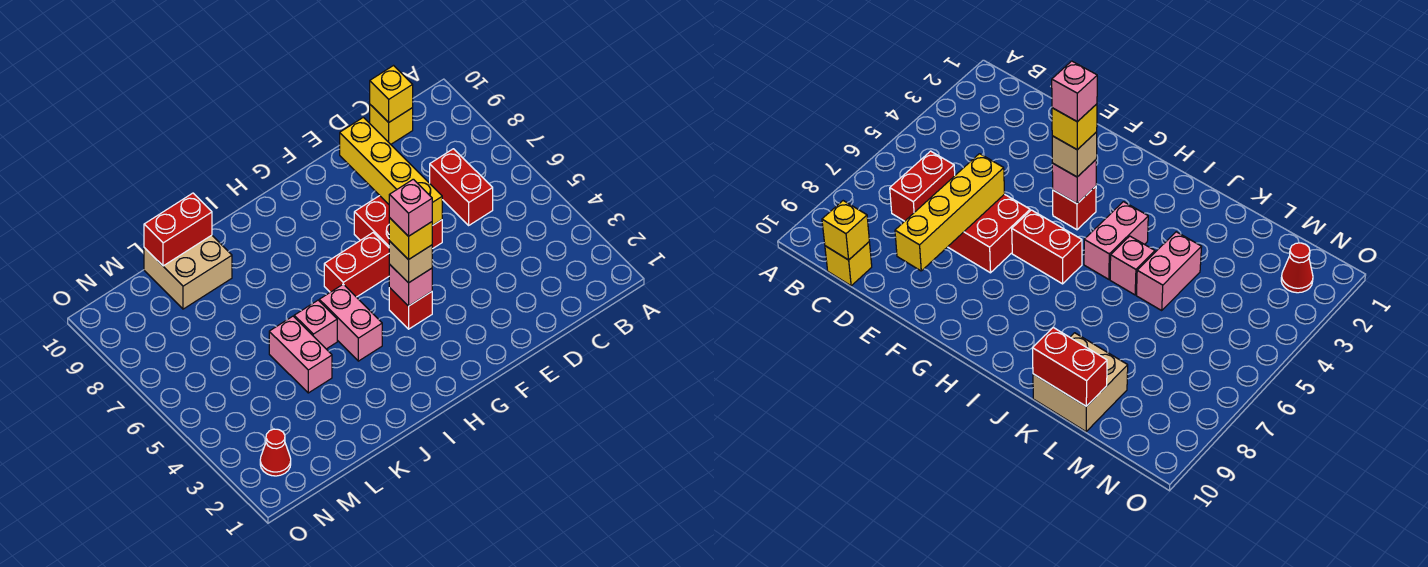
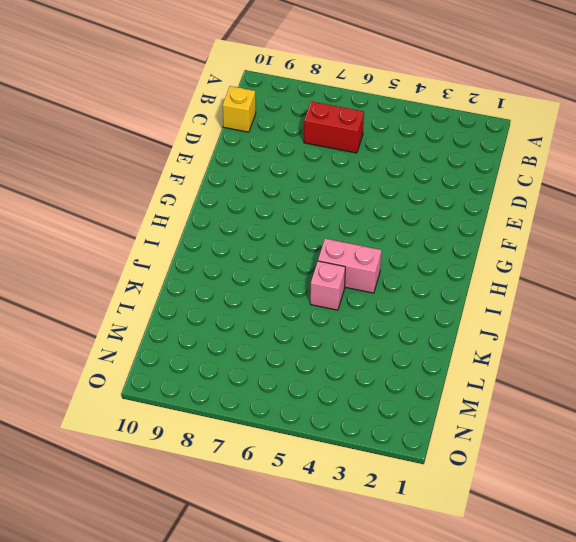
none -> red brick E6:F7 level 1
none -> red brick G4 level 1
none -> red brick G6:H6 level 1

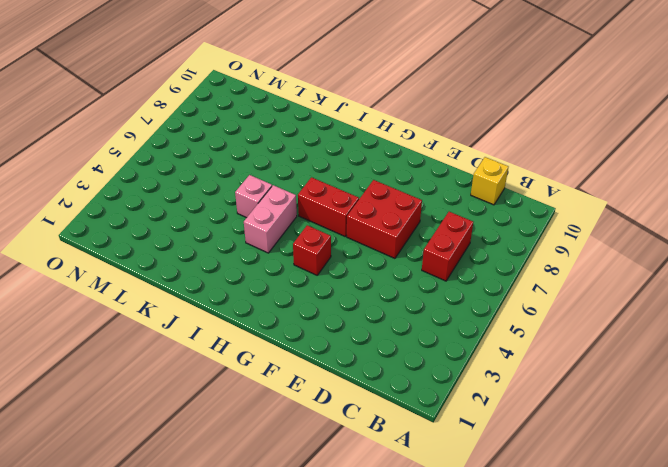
none -> pink brick K4:K5 level 1
none -> tan brick K9:L10 level 1
none -> red cone N2 level 1

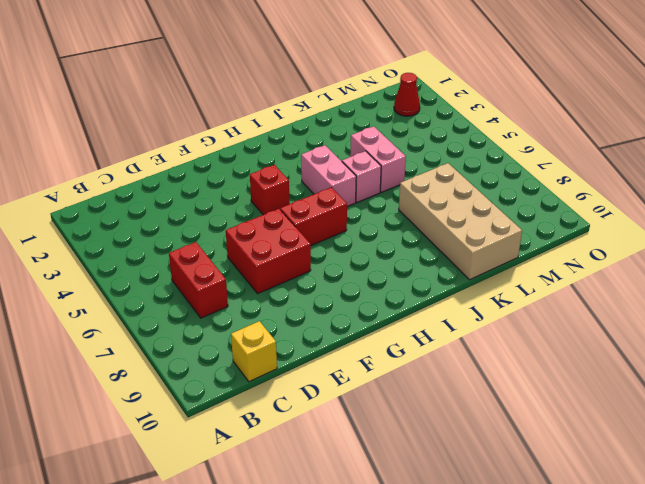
tan brick K7:L10 level 1 -> tan brick K9:L10 level 1
none -> yellow brick C10 level 2
none -> yellow brick E6:E9 level 2
none -> pink brick G4 level 2

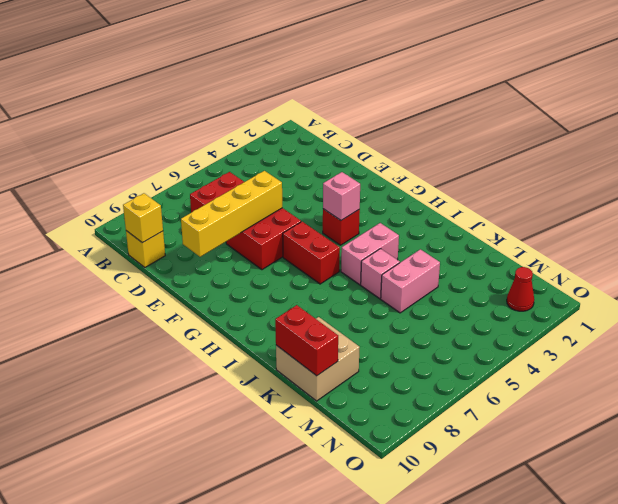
none -> tan brick G4 level 3
none -> yellow brick G4 level 4
none -> pink brick G4 level 5

